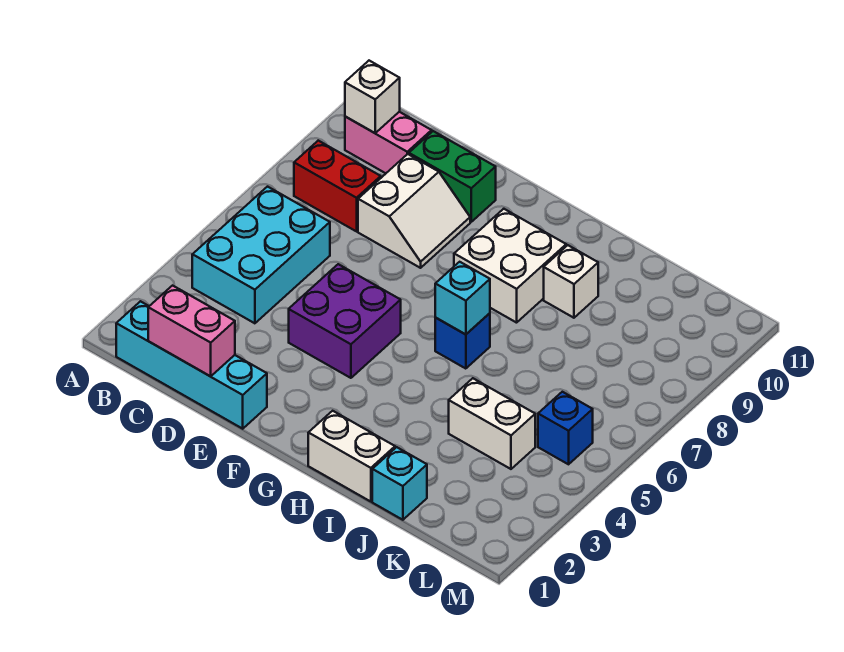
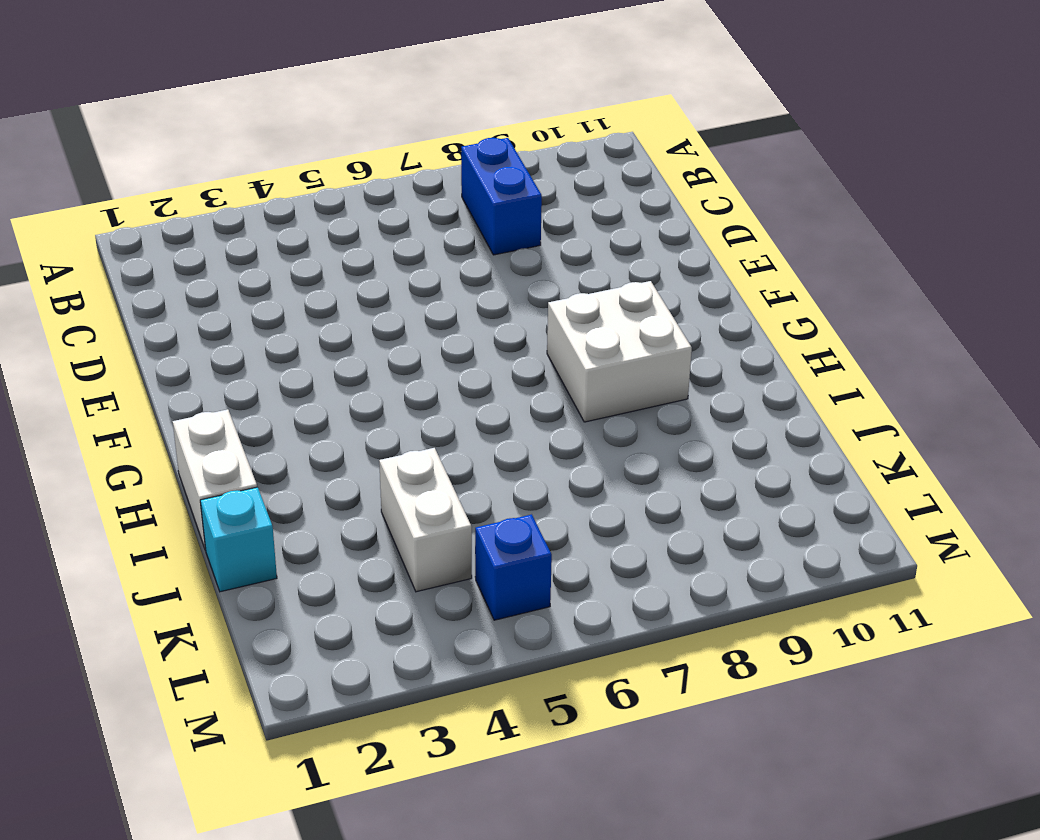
blue brick B8:C8 level 1 -> red brick B8:C8 level 1
none -> cyan brick B1:E1 level 1
none -> cyan brick B4:C6 level 1
none -> pink brick B10:C10 level 1

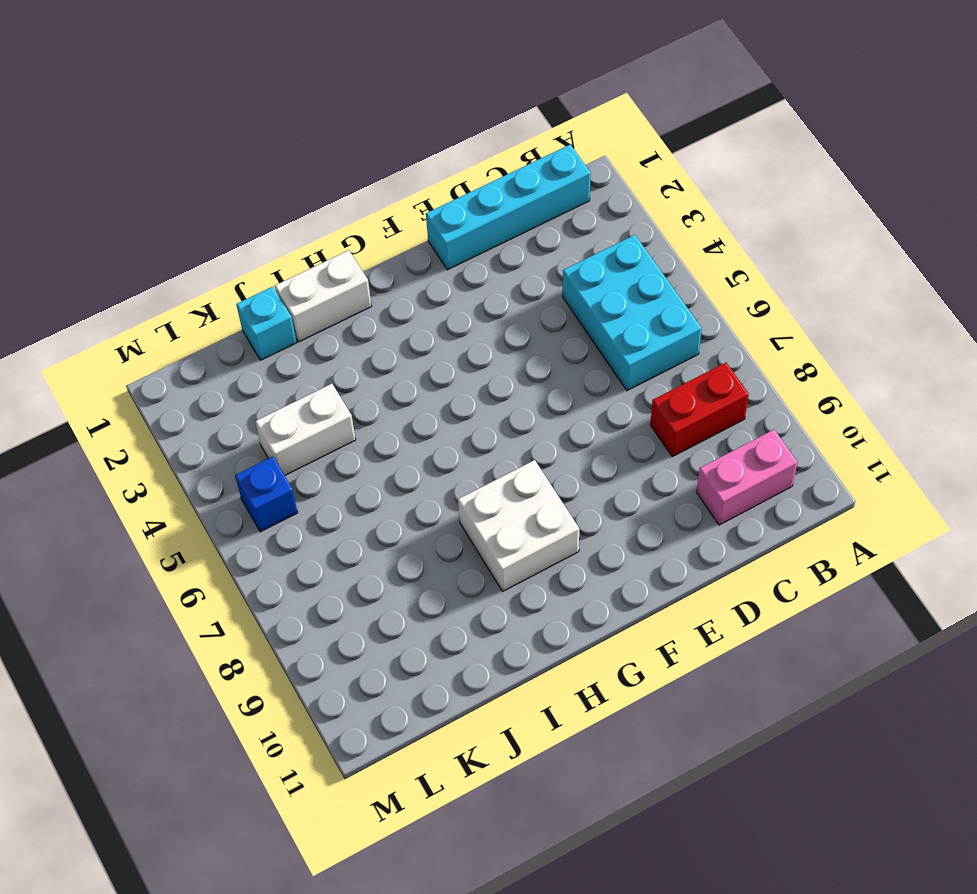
none -> white slope D8:E9 level 1 top D
none -> green brick D10:E10 level 1
none -> purple brick E4:F5 level 1

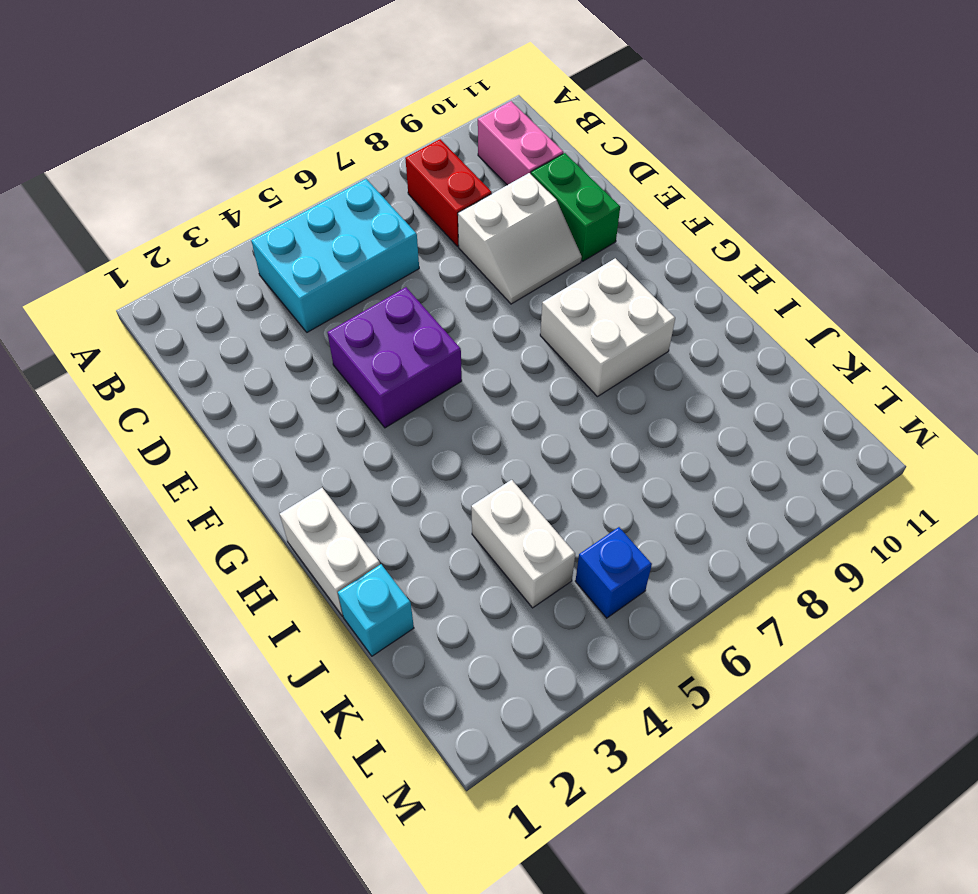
none -> cyan brick B1:E1 level 1
none -> blue brick H6 level 1
none -> white brick I9 level 1

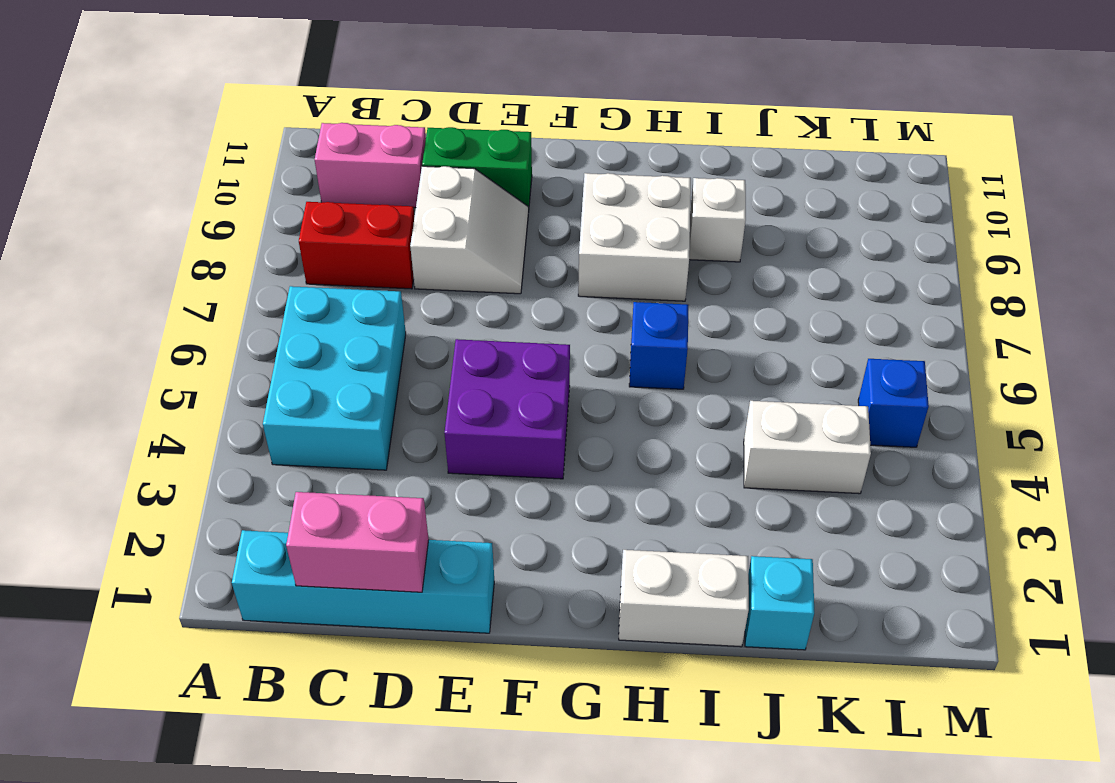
none -> white brick B10 level 2
none -> cyan brick H6 level 2

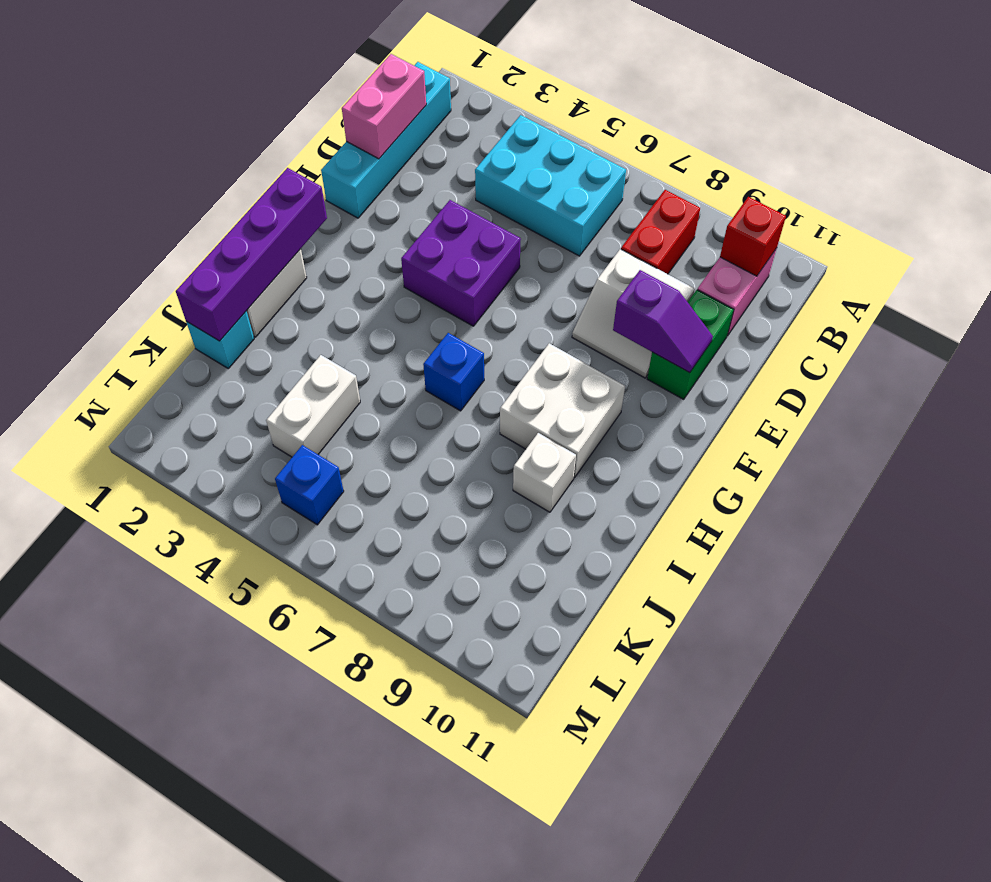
red brick B10 level 2 -> white brick B10 level 2
purple slope E9:E10 level 2 top 9 -> none
purple brick G1:J1 level 2 -> none
none -> cyan brick H6 level 2

